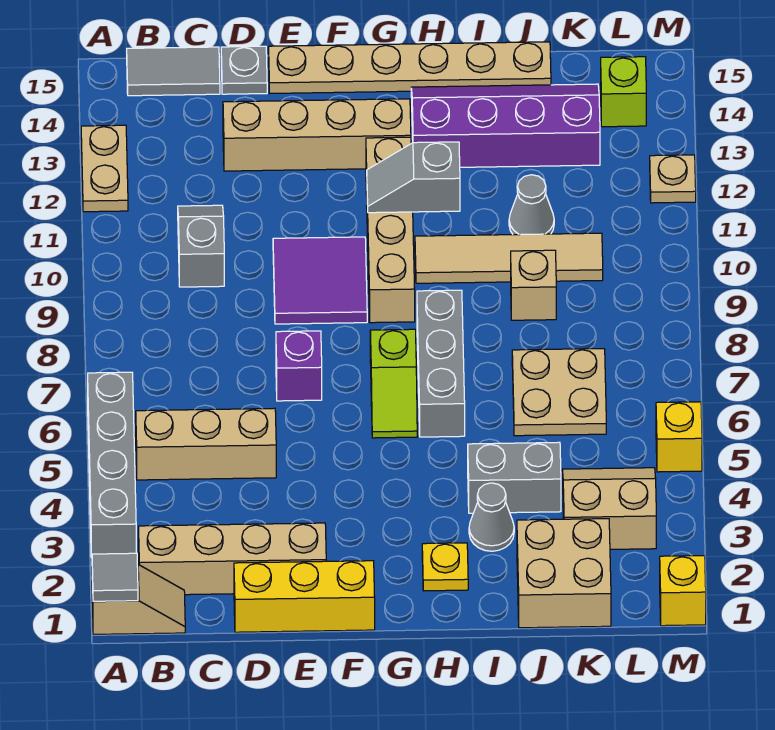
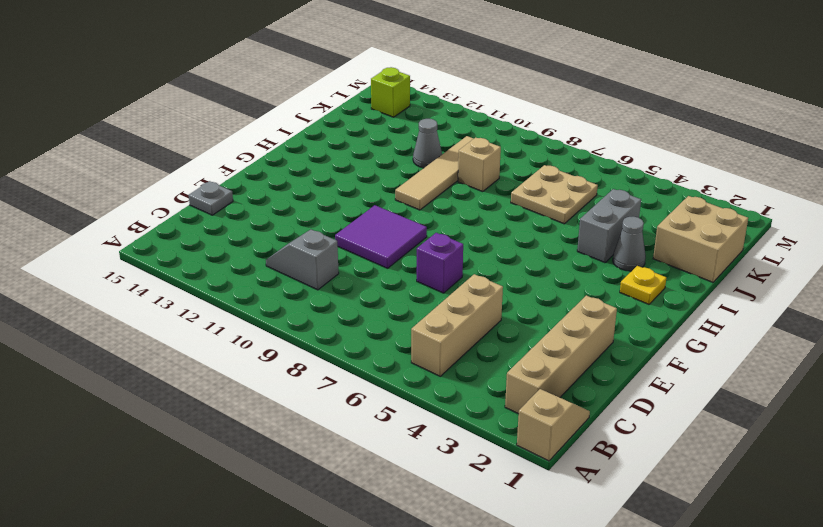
none -> grey brick A3:A6 level 1
none -> tan plate A12:A13 level 1
none -> grey tile B15:C15 level 1
none -> yellow brick D1:F1 level 1

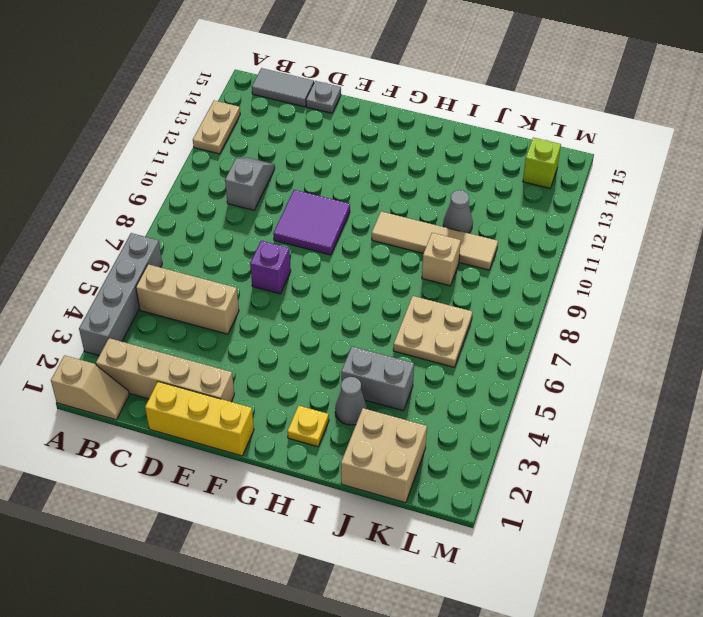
none -> tan brick D13:G13 level 1
none -> tan plate E15:J15 level 1
none -> lime slope G6:G7 level 1 top 7
none -> tan brick G9:G12 level 1

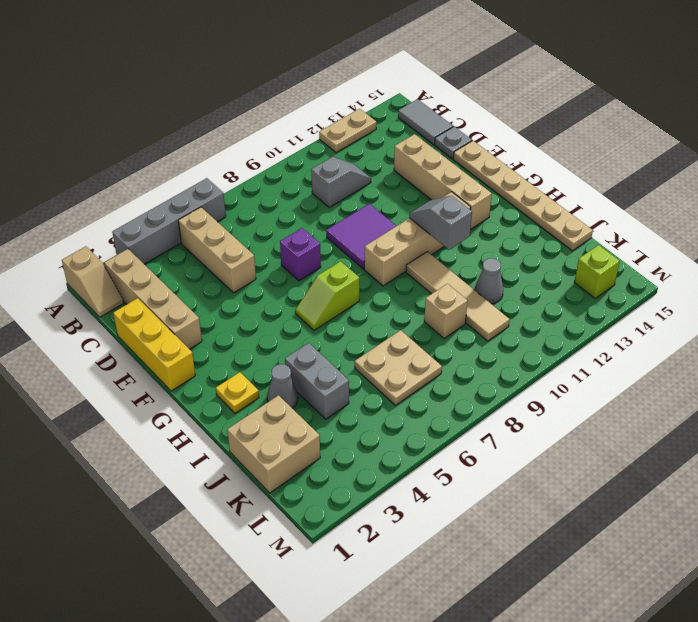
none -> grey brick H6:H8 level 1
none -> purple slope H13:K14 level 1 top 13
none -> tan slope K3:L4 level 1 top 3
none -> yellow brick M1 level 1

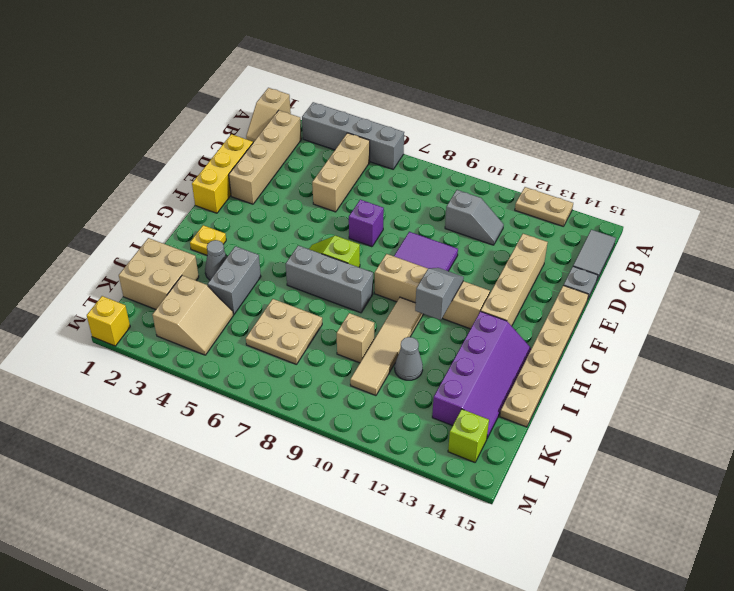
none -> yellow brick M5 level 1
none -> tan plate M12 level 1
none -> grey tile A1 level 2

